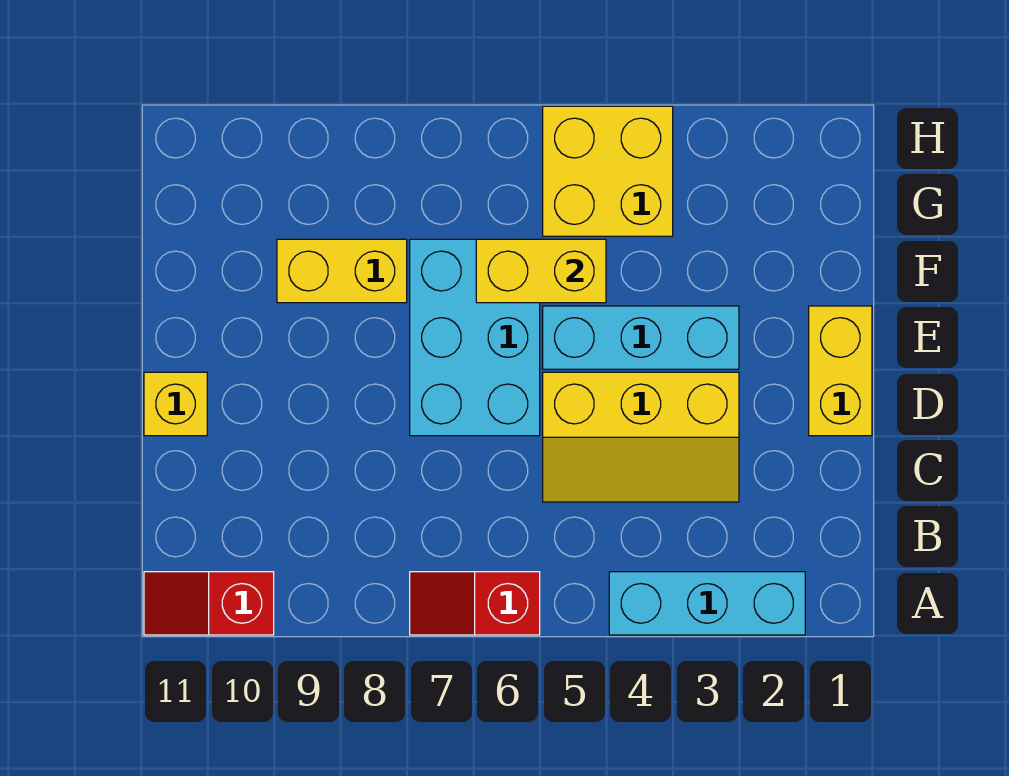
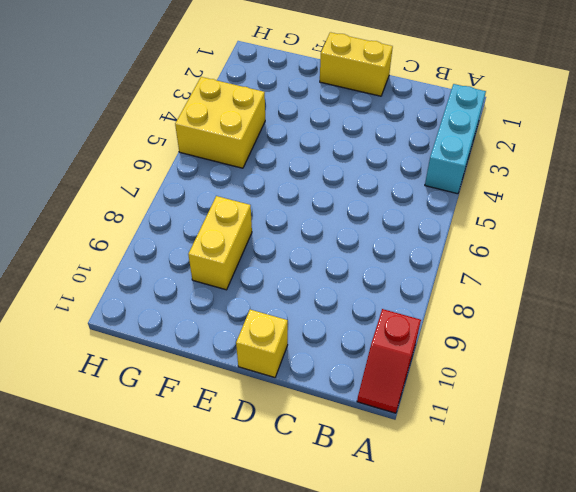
none -> red slope A6:A7 level 1 top 6
none -> yellow slope C3:D5 level 1 top D

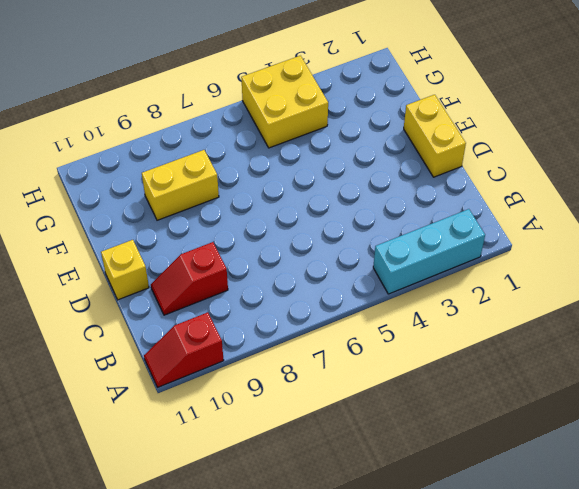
red slope C9:C10 level 1 top 9 -> red slope A6:A7 level 1 top 6
none -> yellow slope C3:D5 level 1 top D
none -> cyan brick D6:F7 level 1

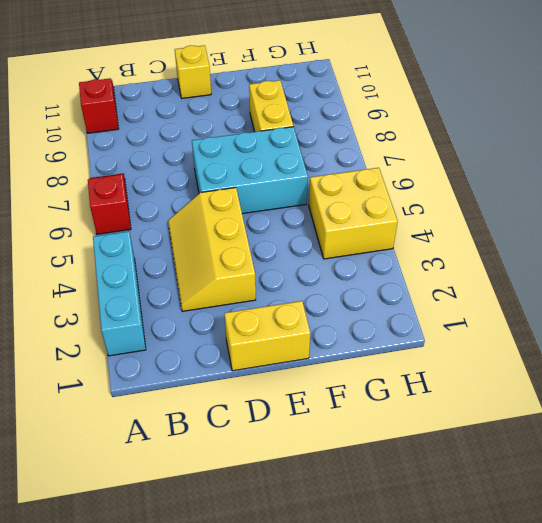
none -> cyan brick E3:E5 level 1
none -> yellow brick F5:F6 level 2

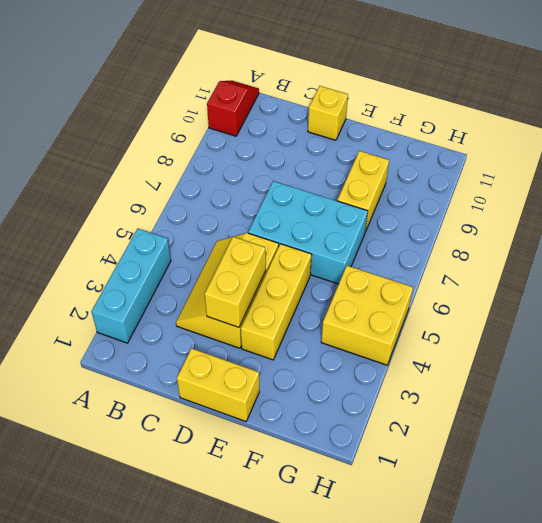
yellow brick D3:D4 level 2 -> yellow brick F5:F6 level 2
yellow brick E3:E5 level 1 -> cyan brick E3:E5 level 1
none -> red slope A6:A7 level 1 top 6

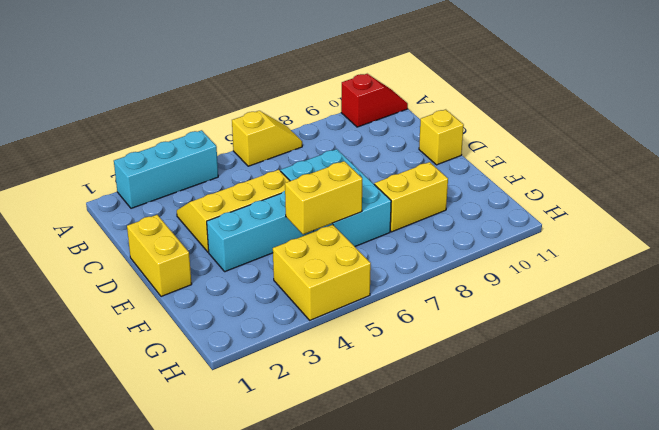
yellow slope A6:A7 level 1 top 6 -> red slope A6:A7 level 1 top 6

